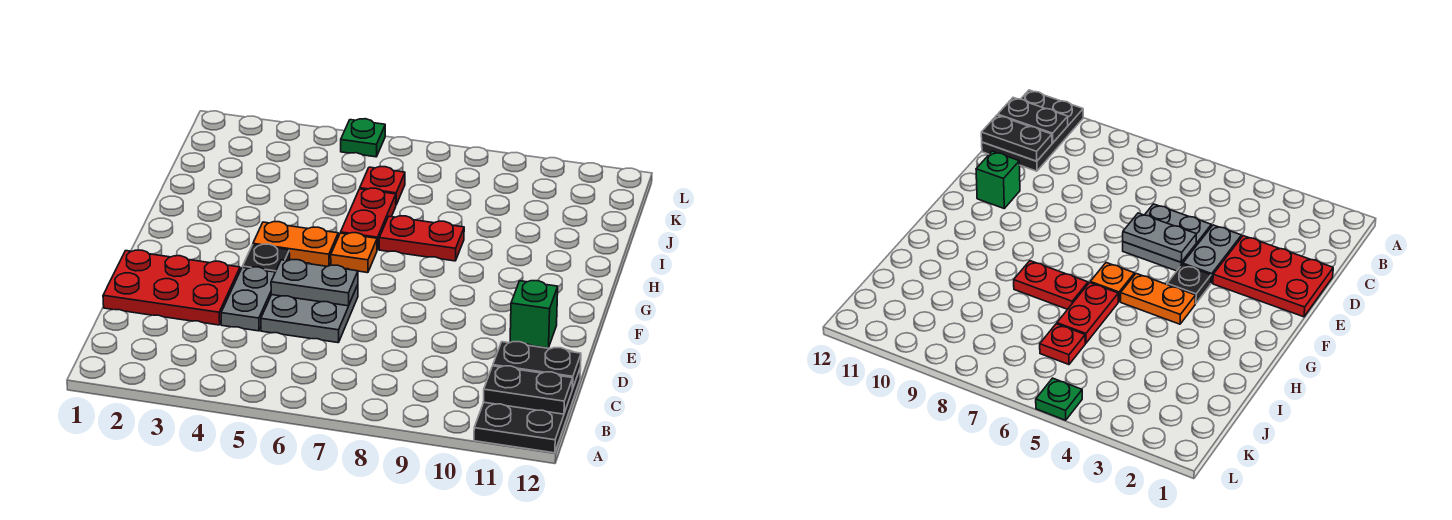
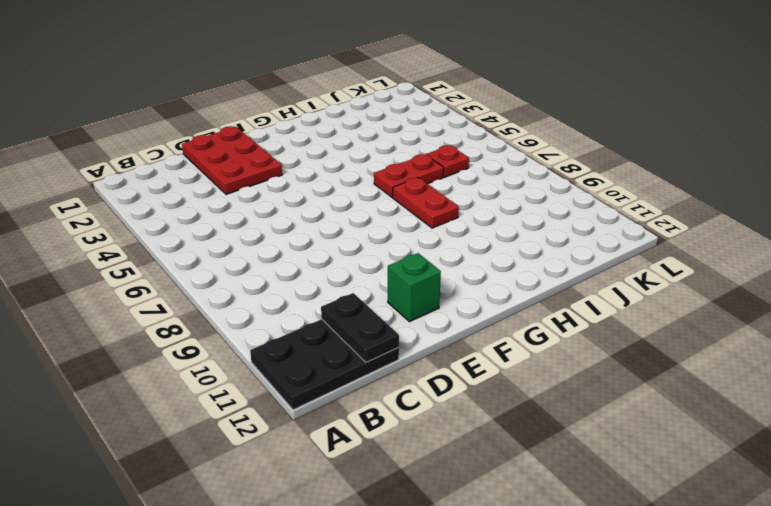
none -> grey plate D4:E4 level 1
none -> grey plate D5:E6 level 1
none -> black plate F4 level 1

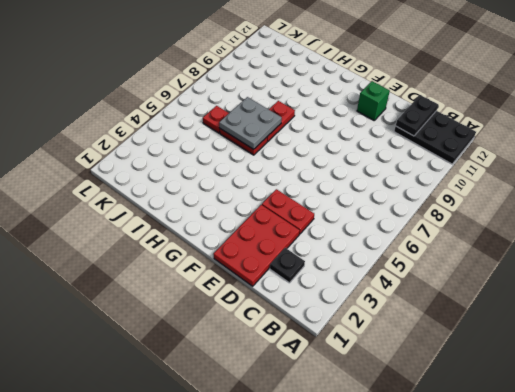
black plate C2 level 1 -> black plate F4 level 1
red plate D4:E4 level 1 -> grey plate D4:E4 level 1
grey plate H6:I7 level 2 -> grey plate D5:E6 level 1
none -> orange plate G4:G5 level 1
none -> orange plate G6 level 1
none -> green plate L5 level 1

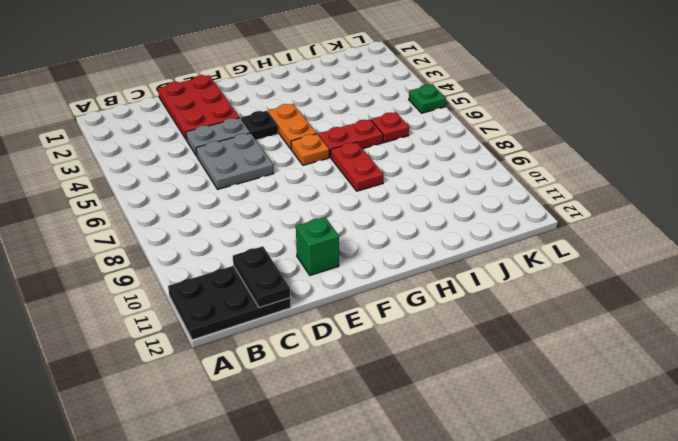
none -> black plate B11:B12 level 2
none -> grey plate E5:E6 level 2

